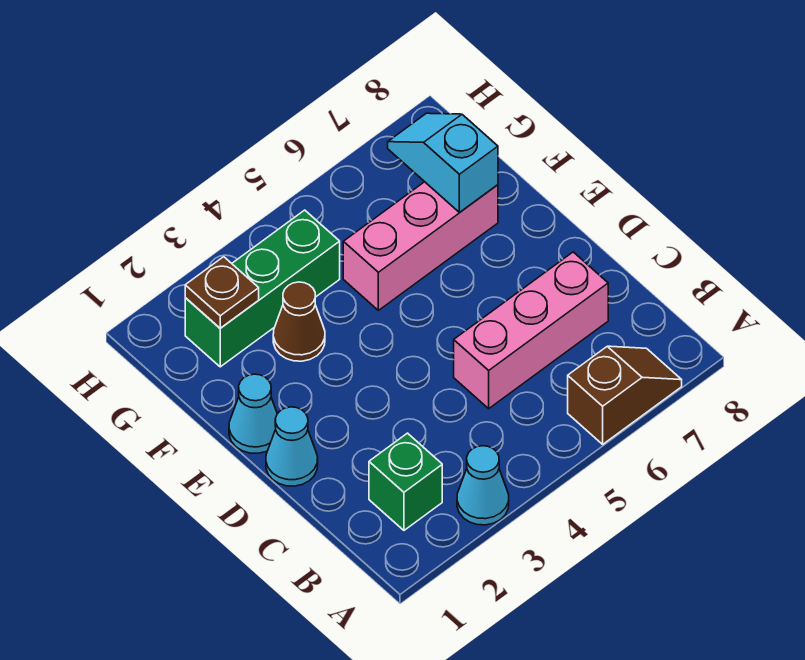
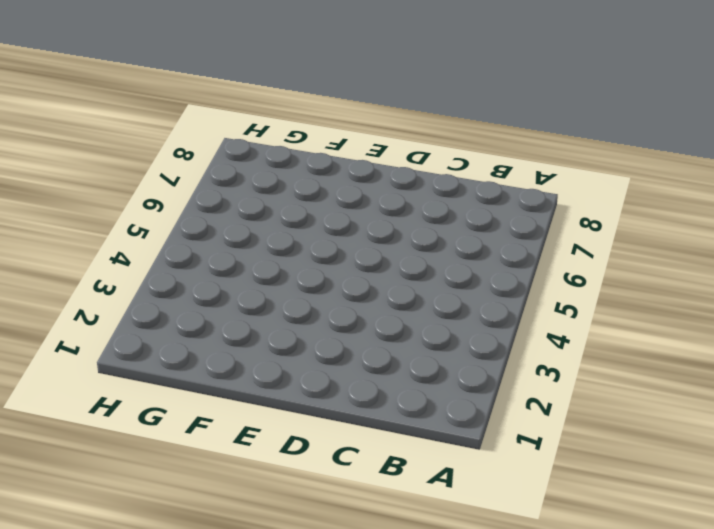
none -> cyan cone A3 level 1
none -> brown slope A6:A7 level 1 top 6

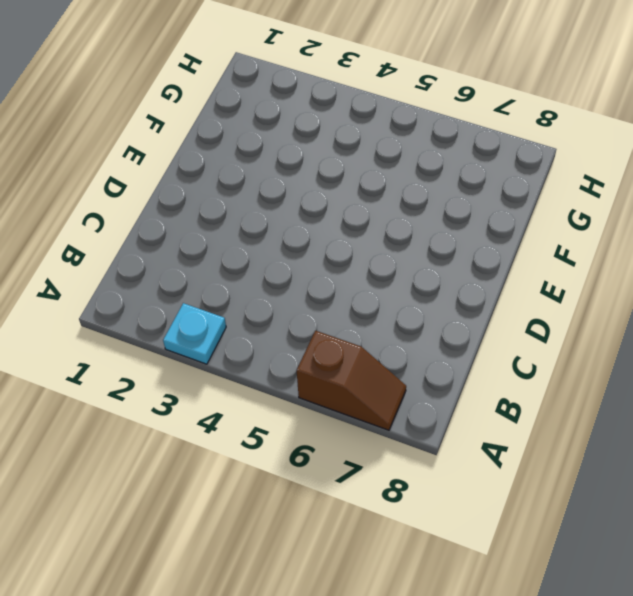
cyan plate A3 level 1 -> cyan cone A3 level 1
none -> green brick B2 level 1
none -> pink brick C5:C7 level 1

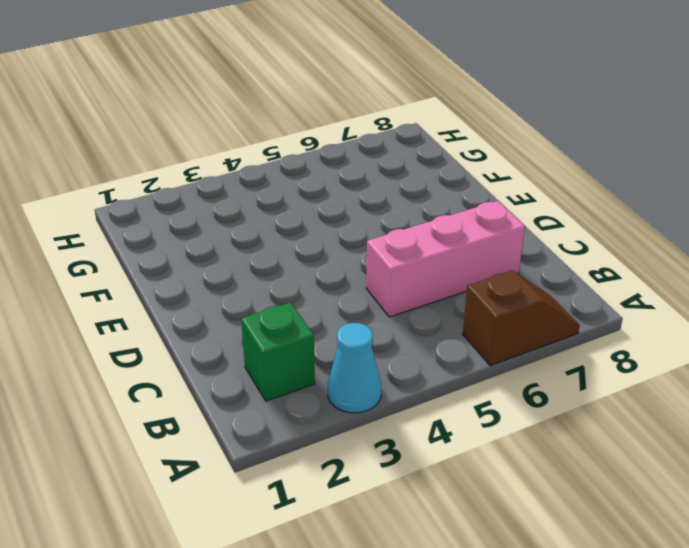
none -> cyan cone D1 level 1
none -> cyan cone E1 level 1

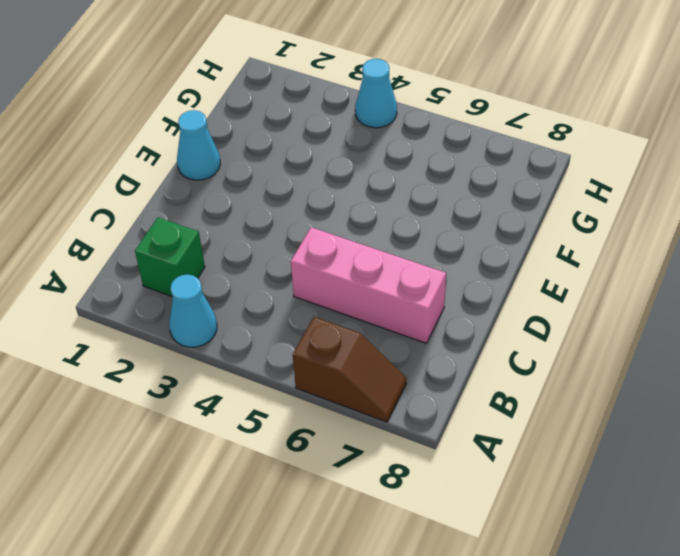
cyan cone H4 level 1 -> cyan cone D1 level 1
none -> brown cone F3 level 1
none -> pink brick F5:F7 level 1

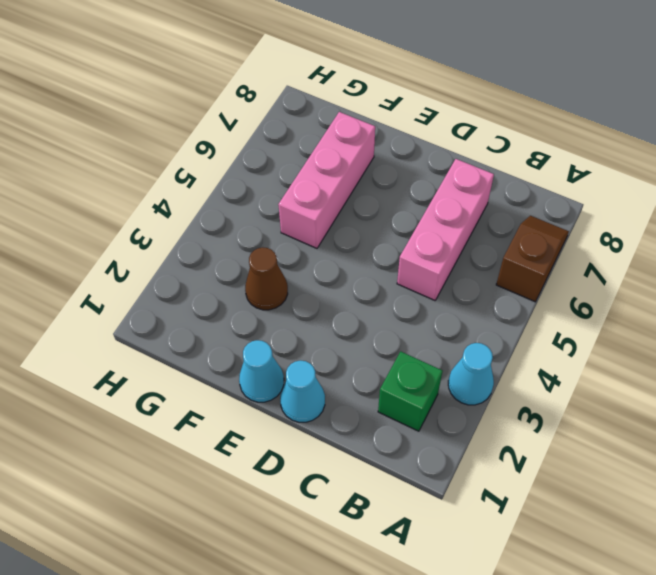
none -> green brick G2:G4 level 1
none -> cyan slope F7:G7 level 2 top F

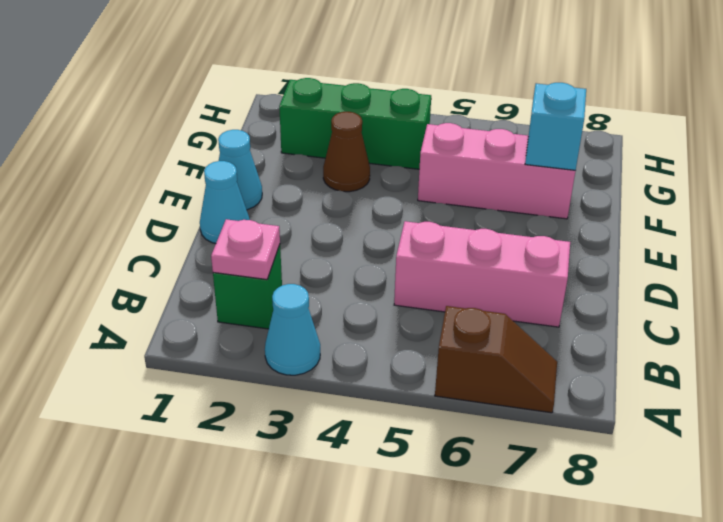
pink plate B2 level 2 -> none
none -> brown plate G2 level 2

